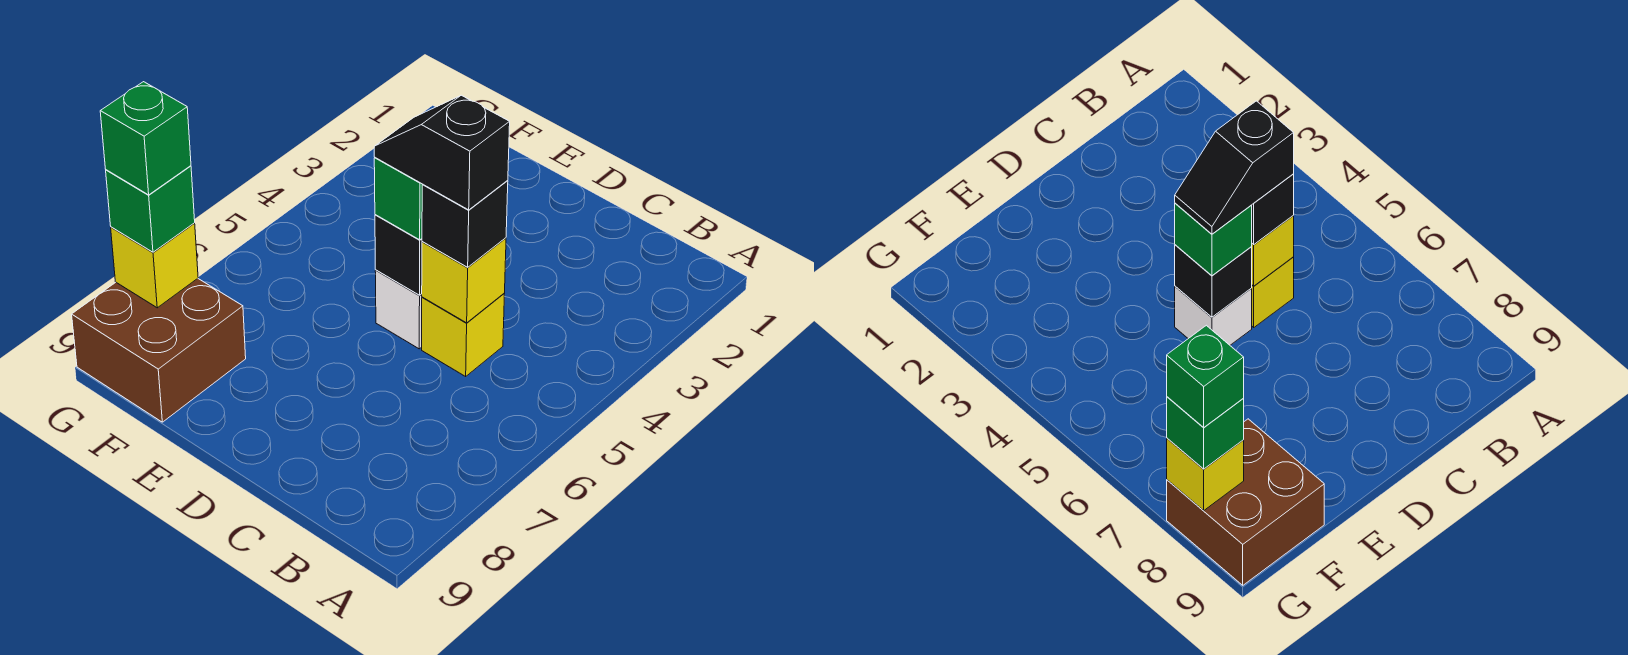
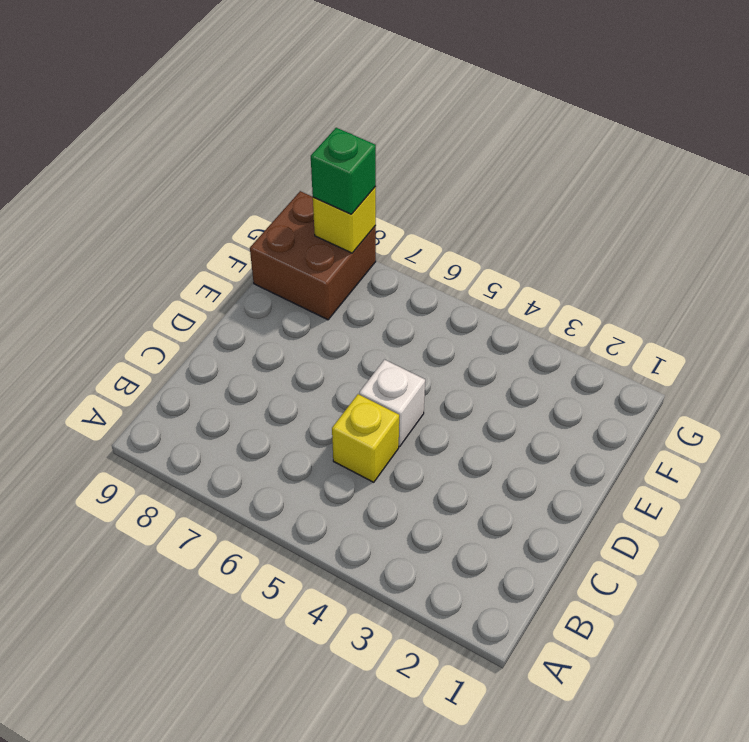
none -> yellow brick C5 level 2
none -> black brick D5 level 2

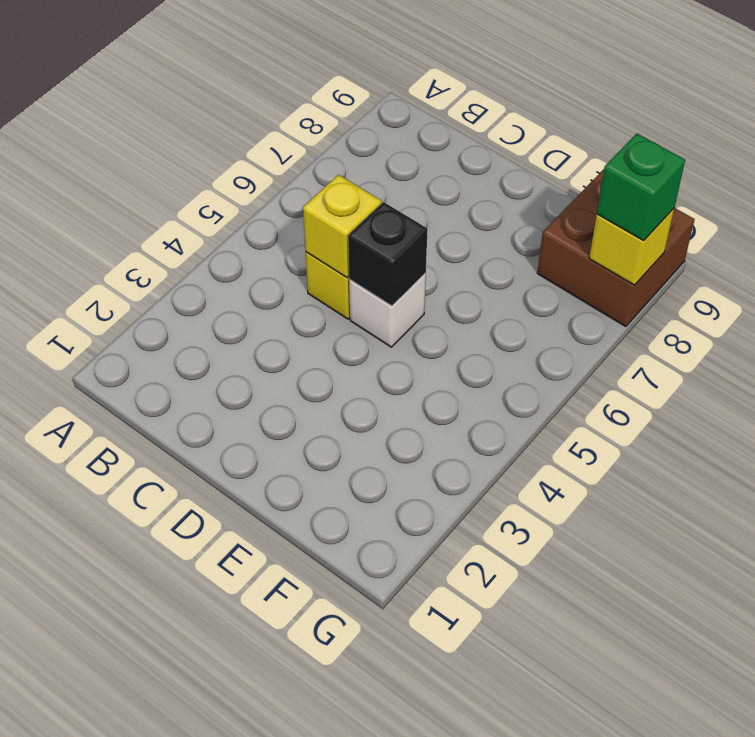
none -> black brick C5 level 3
none -> green brick D5 level 3

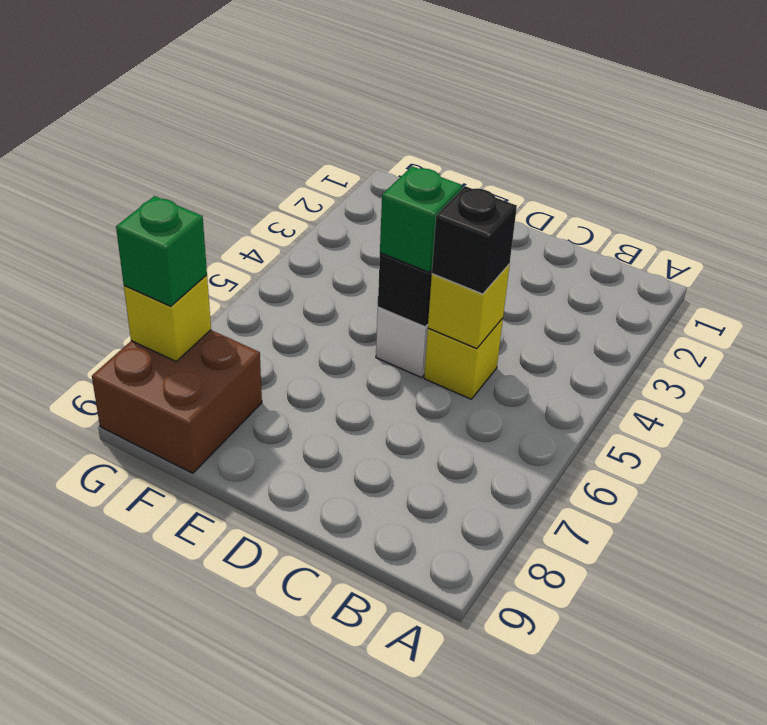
none -> black slope C5:D5 level 4 top C
none -> green brick G8 level 4

